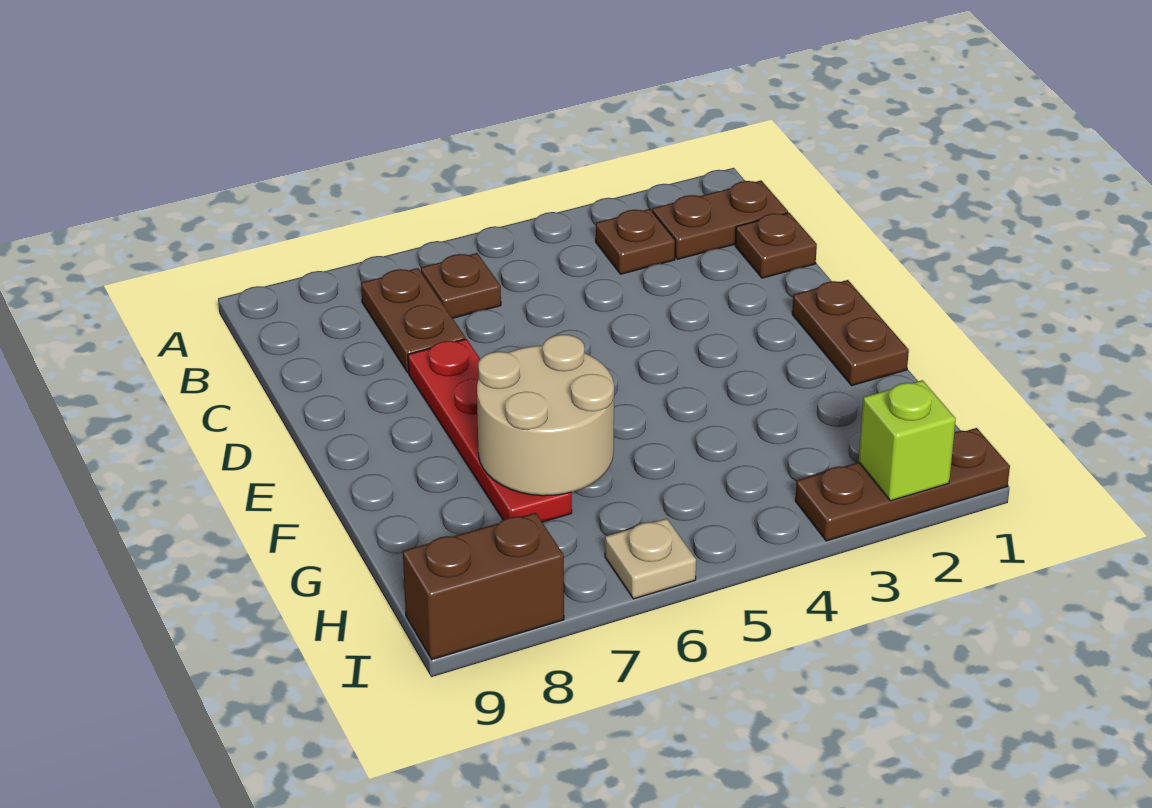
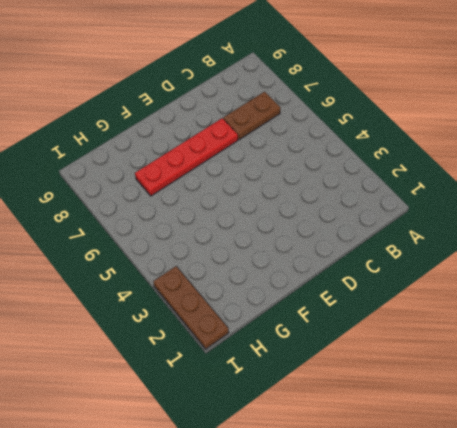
none -> brown plate B1:B2 level 1
none -> brown plate B3 level 1
none -> brown plate B6 level 1

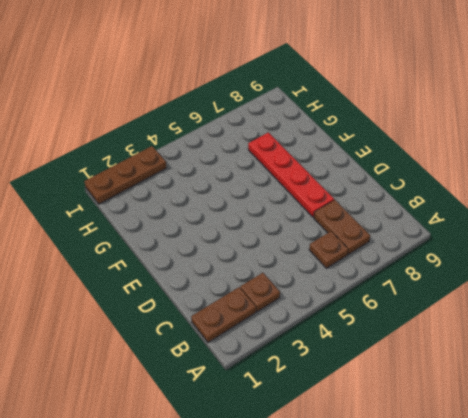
none -> brown plate C1 level 1
none -> brown plate E1:F1 level 1
none -> tan plate I6 level 1

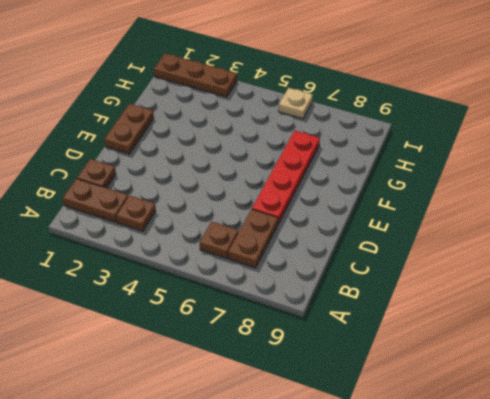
none -> brown brick I8:I9 level 1
none -> tan round brick F6:G7 level 2
none -> lime brick I2 level 2

